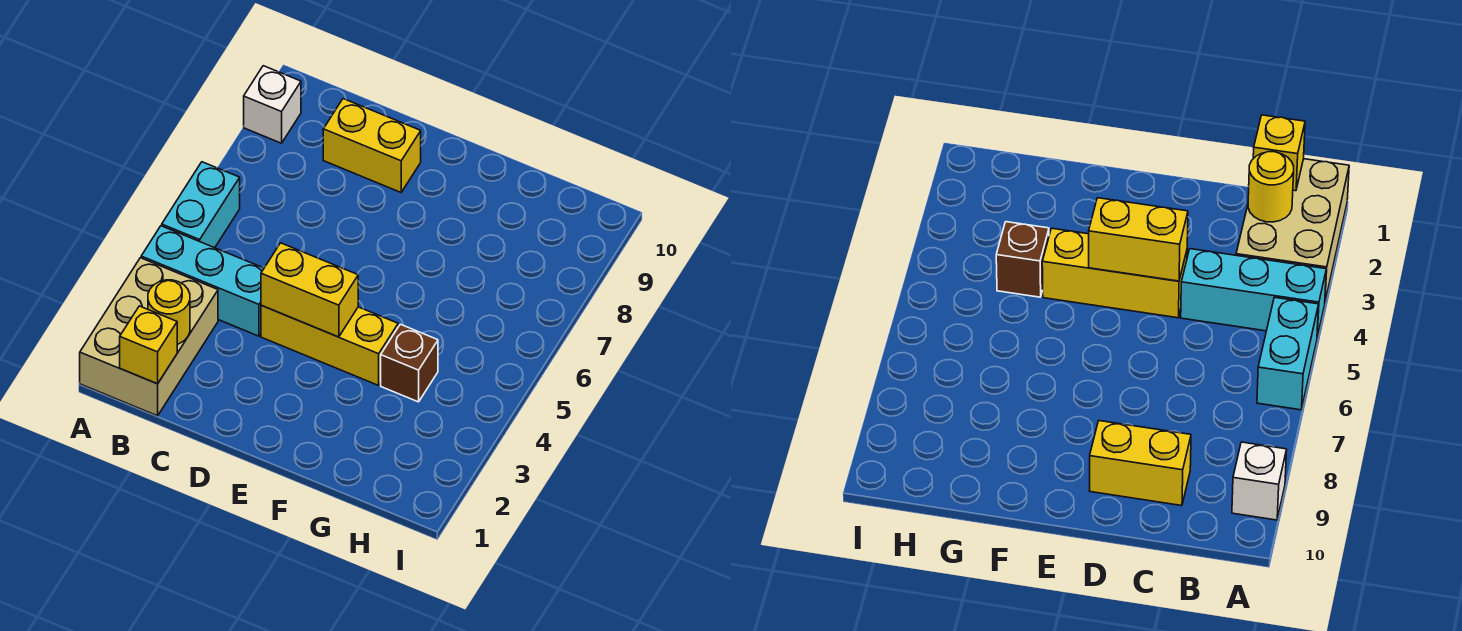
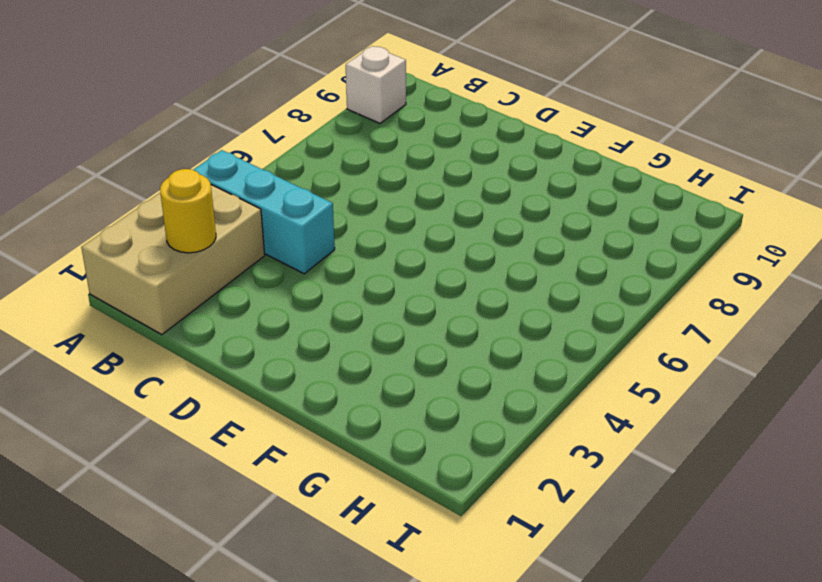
none -> cyan brick A5:A6 level 1
none -> yellow brick C9:D9 level 1

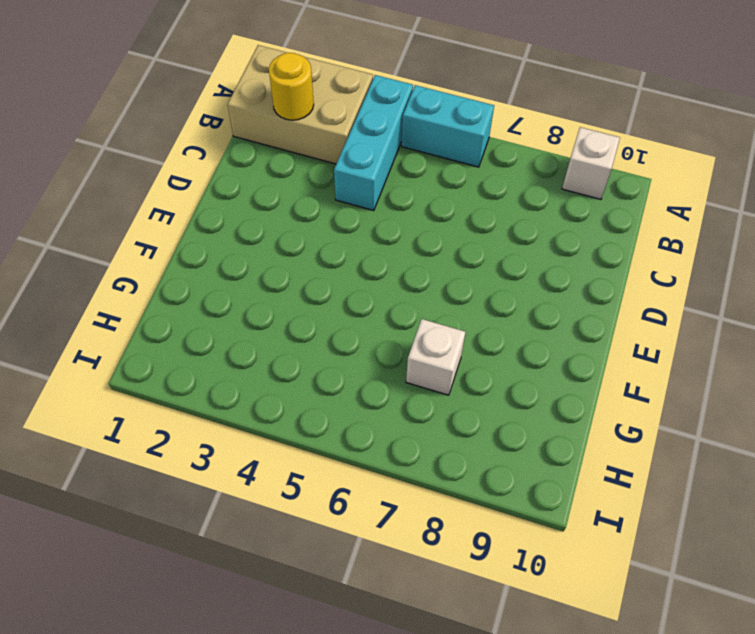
white brick G7 level 1 -> none
none -> yellow brick C9:D9 level 1
none -> yellow brick D4:F4 level 1

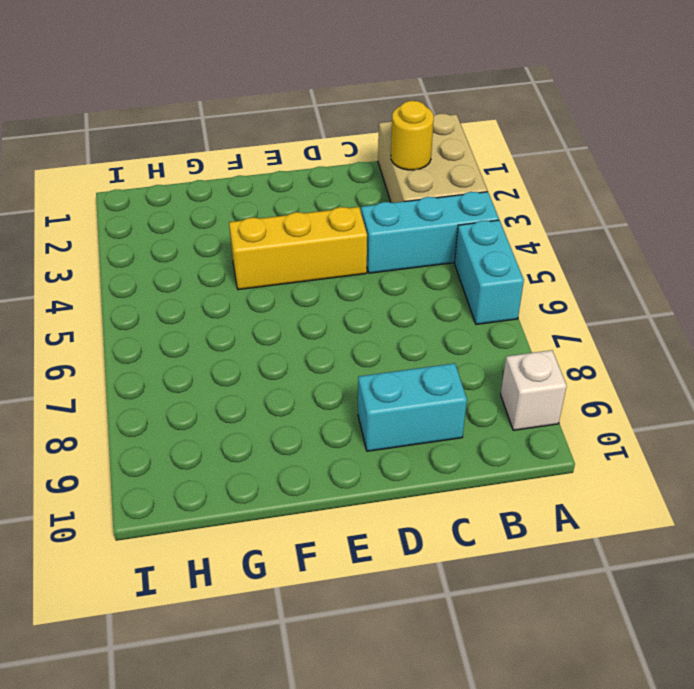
cyan brick C9:D9 level 1 -> yellow brick C9:D9 level 1
none -> brown brick G4 level 1
none -> yellow brick B1 level 2

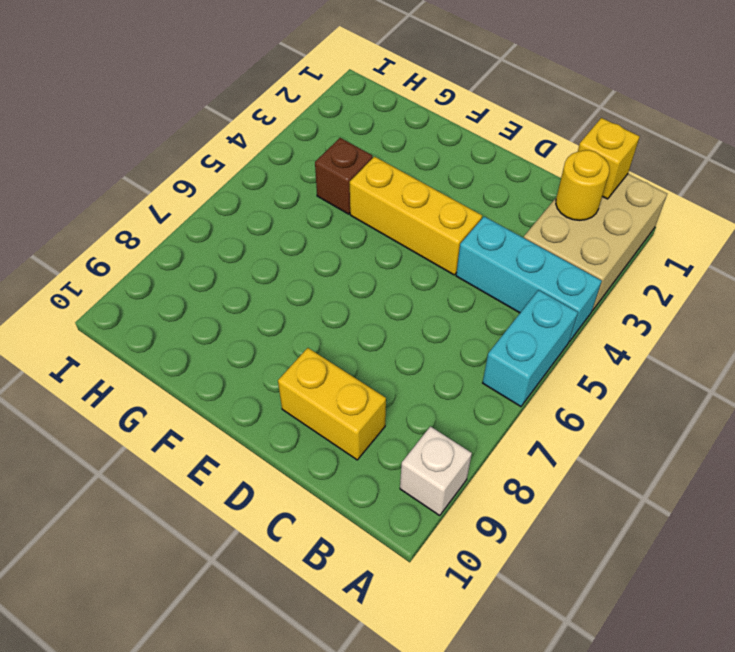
none -> yellow brick D4:E4 level 2

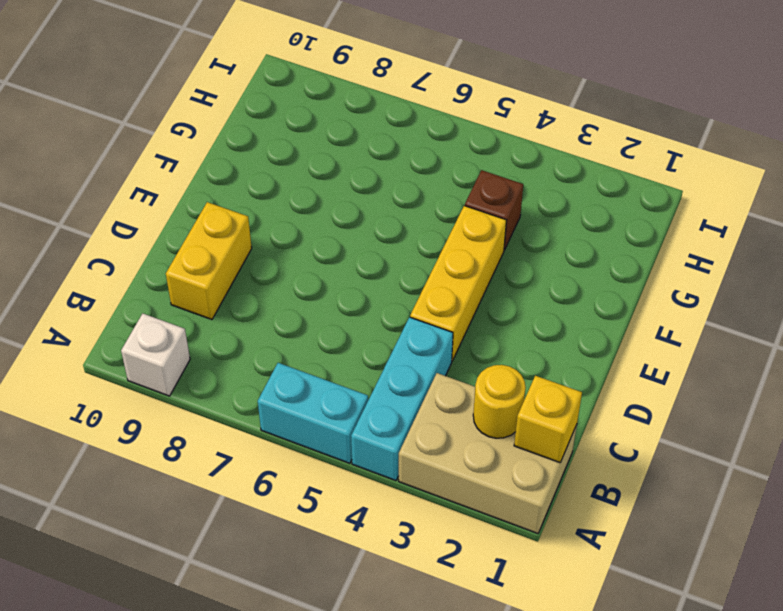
none -> yellow brick D4:E4 level 2

